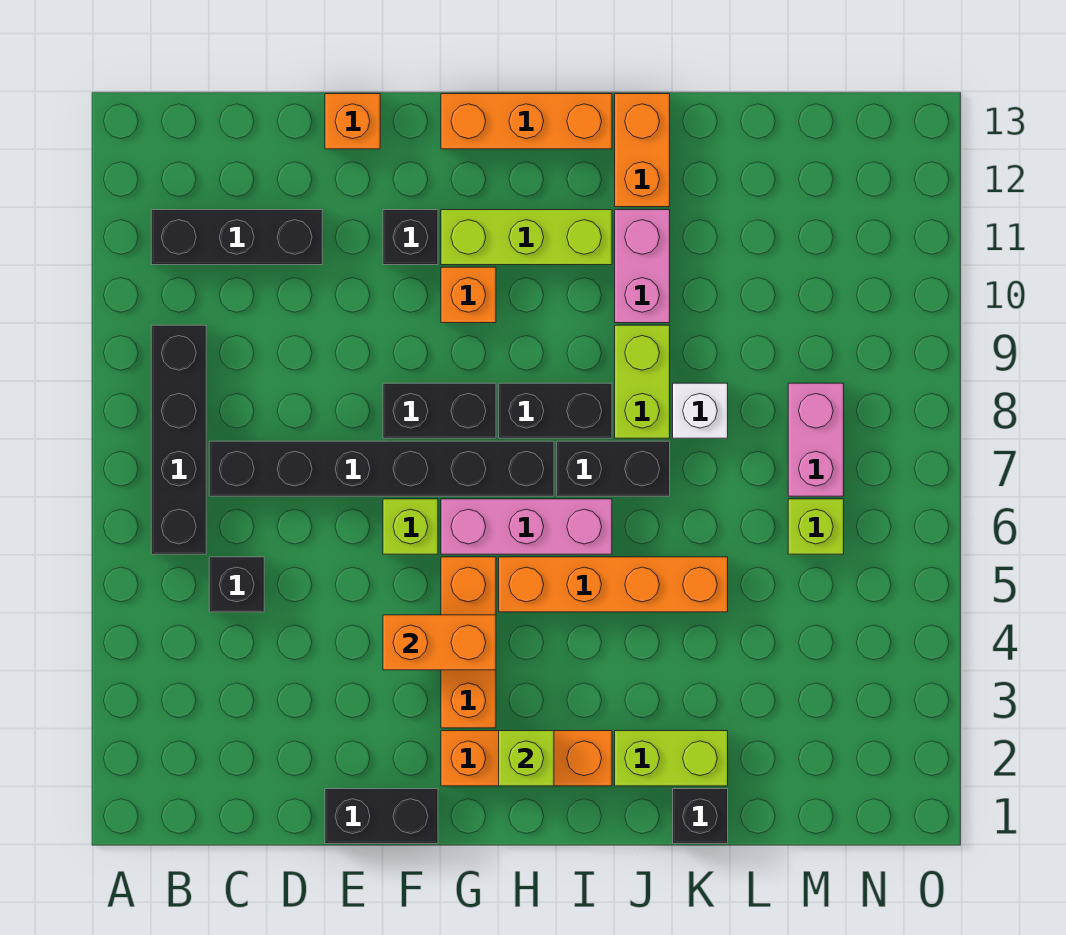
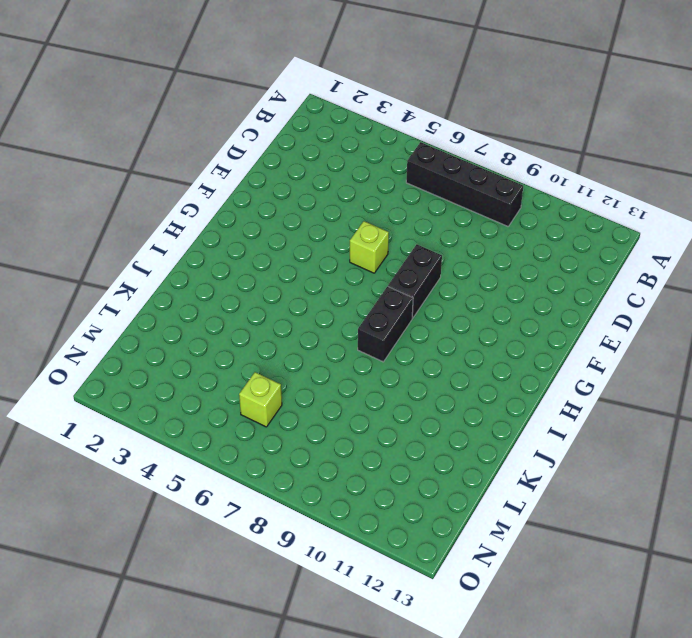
none -> black brick B11:D11 level 1
none -> black brick C5 level 1
none -> black brick C7:H7 level 1

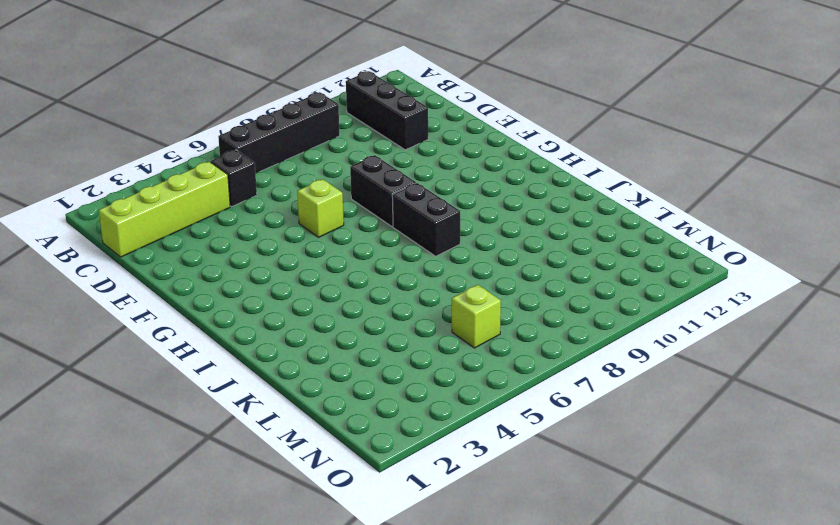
lime brick C1:C4 level 1 -> none
none -> black brick C7:H7 level 1
none -> black brick E1:F1 level 1
none -> orange brick E13 level 1

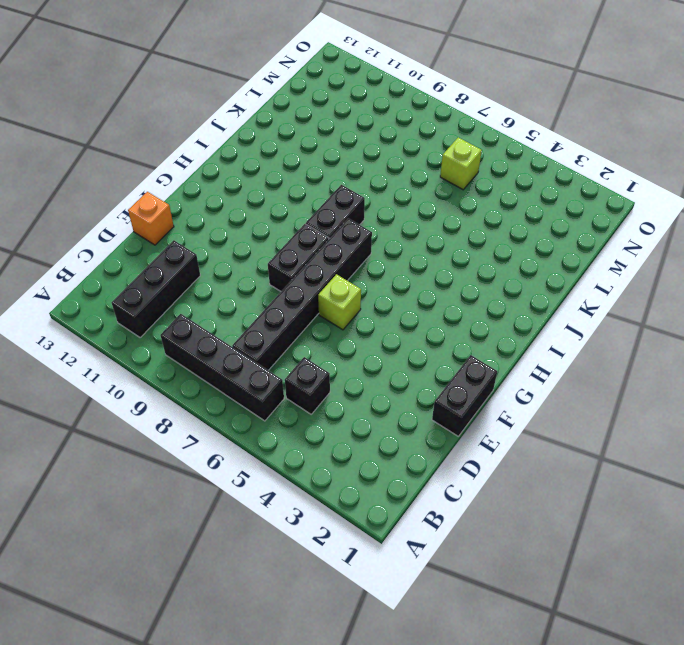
none -> black brick F11 level 1
none -> orange brick G2:I2 level 1
none -> orange brick G3:G5 level 1

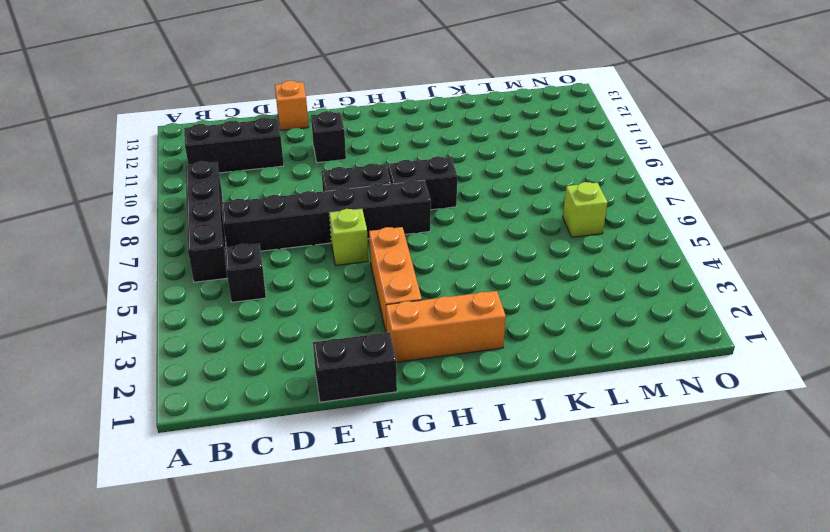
none -> pink brick G6:I6 level 1
none -> orange brick G10 level 1
none -> lime brick G11:I11 level 1

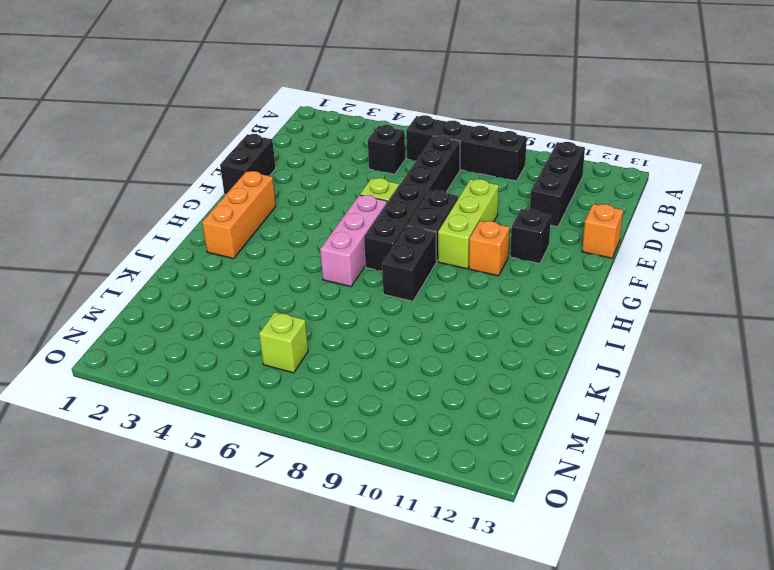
lime brick E9:G9 level 1 -> lime brick G11:I11 level 1
none -> orange brick G3:G5 level 1
none -> orange brick G13:I13 level 1
none -> orange brick H5:K5 level 1

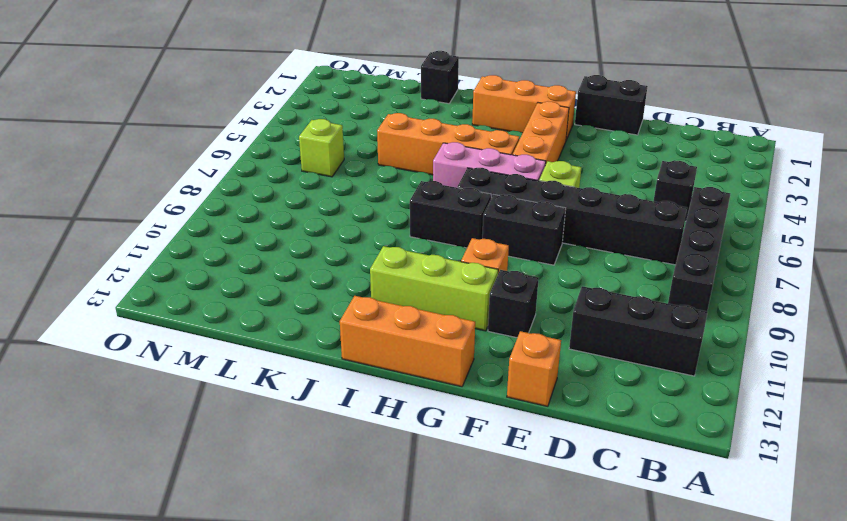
none -> black brick I7:J7 level 1
none -> lime brick J2:K2 level 1
none -> lime brick J8:J9 level 1

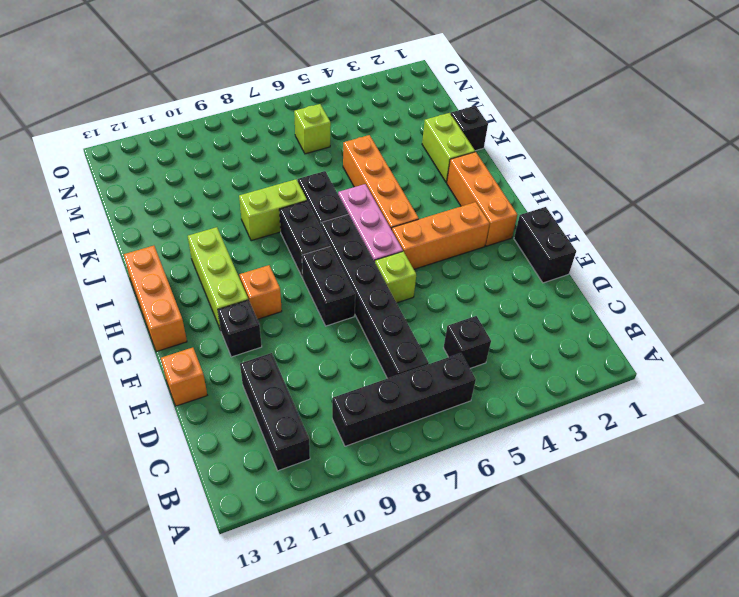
none -> pink brick J10:J11 level 1
none -> orange brick J12:J13 level 1
none -> white brick K8 level 1

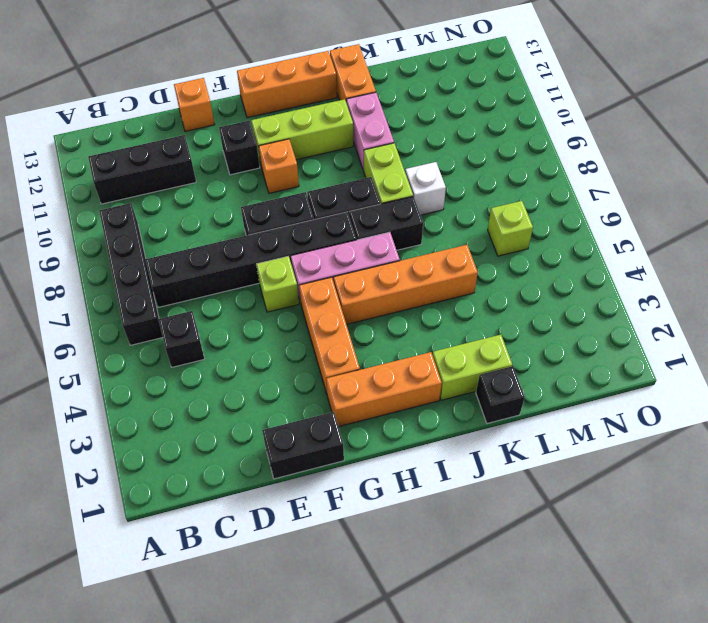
none -> pink brick M7:M8 level 1
none -> orange brick F4:G4 level 2
none -> lime brick H2 level 2

